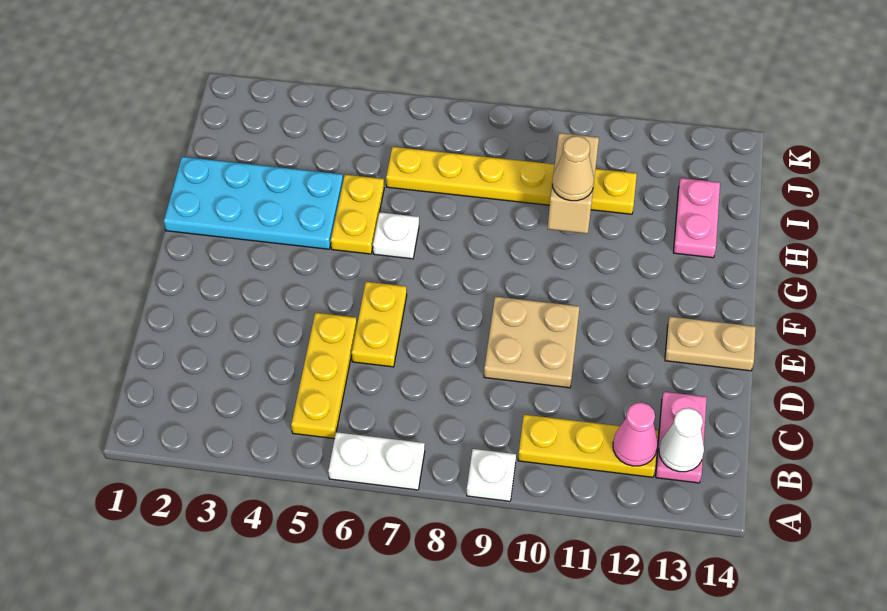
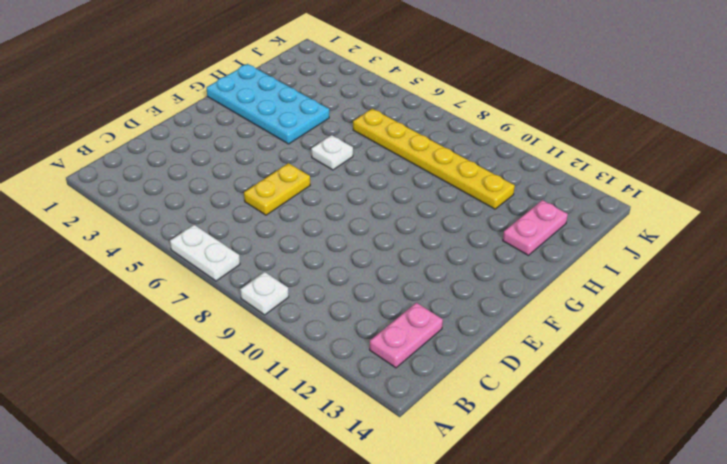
none -> yellow plate B5:D5 level 1
none -> yellow plate B10:B12 level 1
none -> tan plate D9:E10 level 1

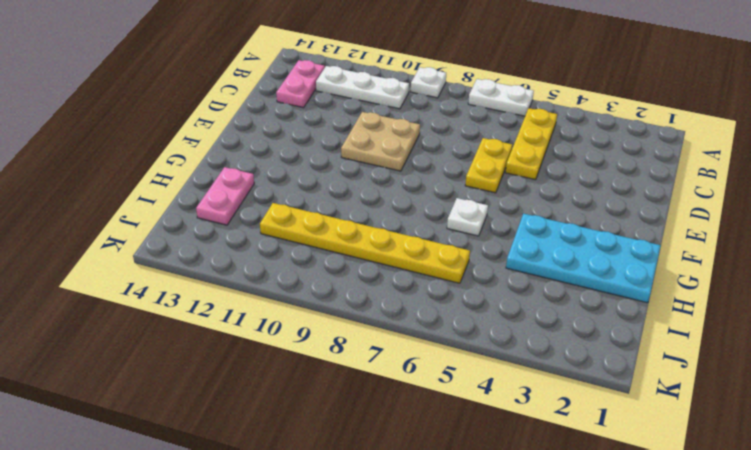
white plate B10:B12 level 1 -> yellow plate B10:B12 level 1
none -> tan plate E13:E14 level 1
none -> yellow plate G5:H5 level 1
none -> pink cone B12 level 2

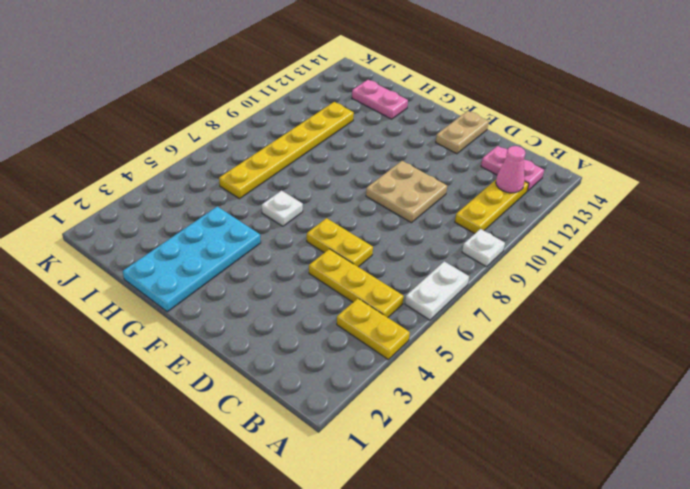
yellow plate A4:B4 level 1 -> yellow plate G5:H5 level 1
none -> white cone B13 level 2
none -> tan brick H10:I10 level 2
none -> tan cone H10 level 3

